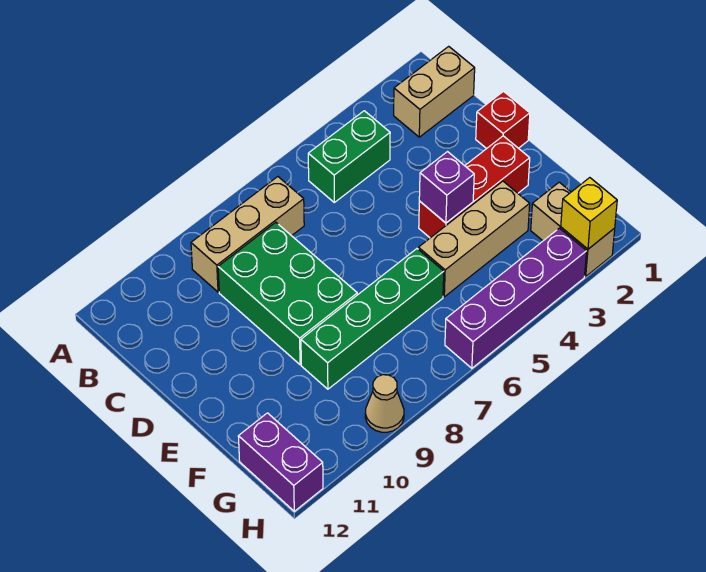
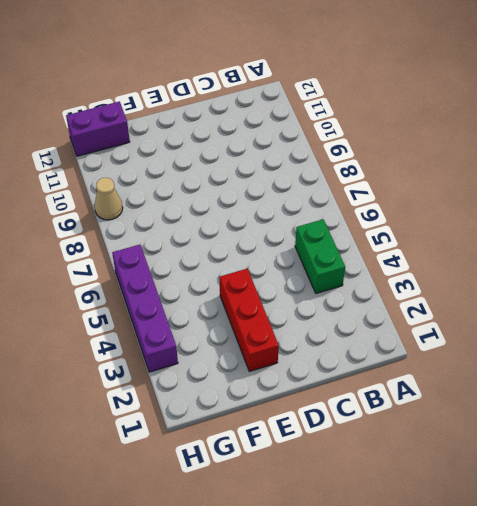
none -> tan brick B1:B2 level 1
none -> tan brick B7:B9 level 1
none -> green brick C8:E9 level 1

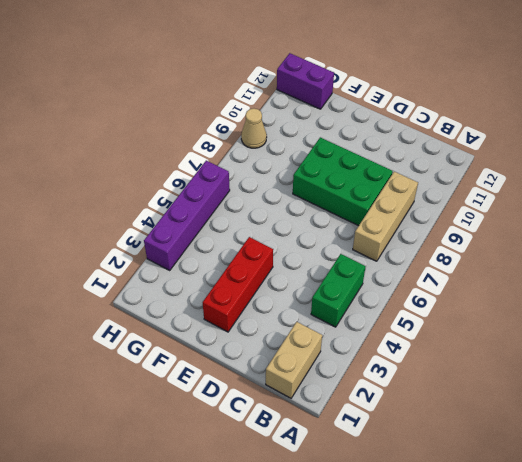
none -> red brick D1 level 1
none -> tan brick F3:F5 level 1
none -> green brick F6:F9 level 1

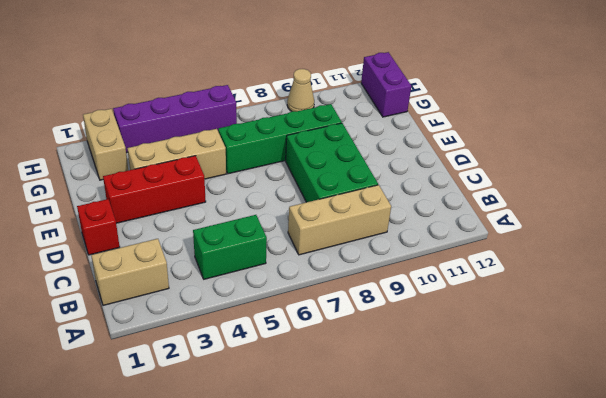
none -> purple brick E4 level 2
none -> yellow brick H2 level 2

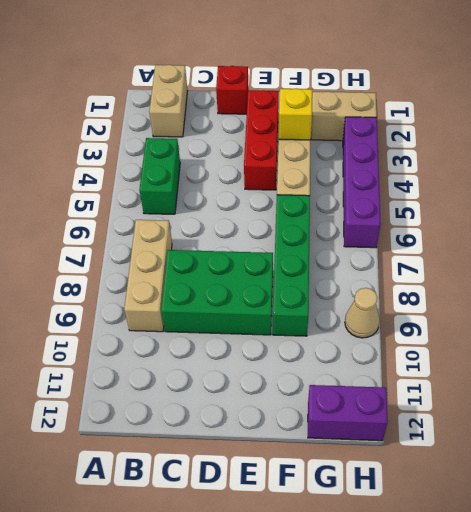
yellow brick F3 level 2 -> yellow brick H2 level 2
none -> purple brick E4 level 2

